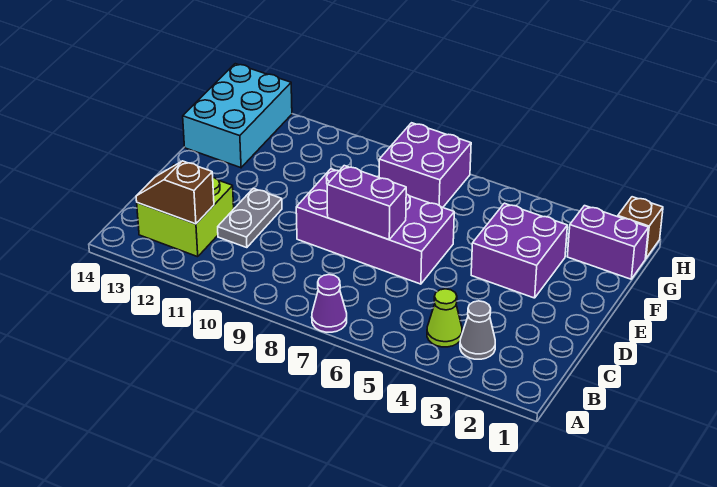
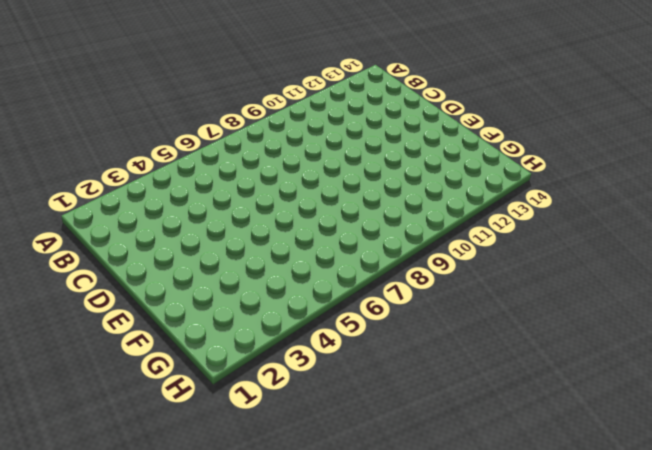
none -> purple cone A7 level 1
none -> grey cone B3 level 1
none -> lime cone B4 level 1

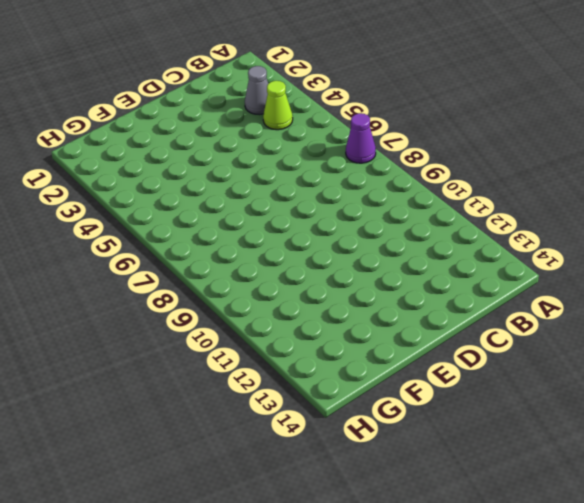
none -> lime brick B12:C13 level 1
none -> grey plate C11:D11 level 1
none -> purple brick D6:E9 level 1

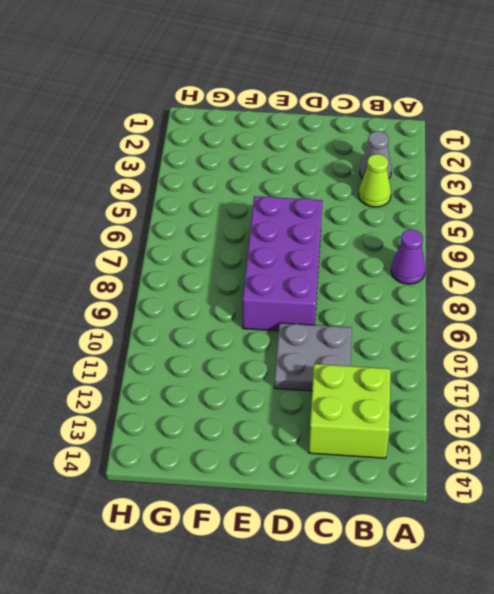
grey plate C10:D11 level 1 -> grey plate C11:D11 level 1
none -> purple brick E3:F4 level 1
none -> cyan brick F13:H14 level 1
none -> purple brick G1:G2 level 1

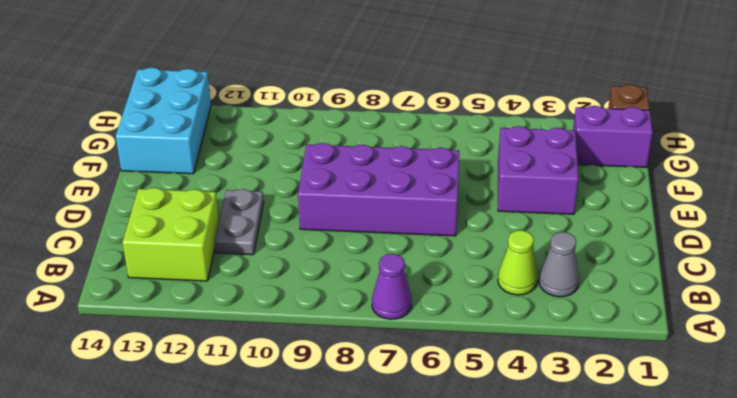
none -> purple brick G7:H8 level 1
none -> brown slope B12:B13 level 2 top 12
none -> purple brick D7:D8 level 2

